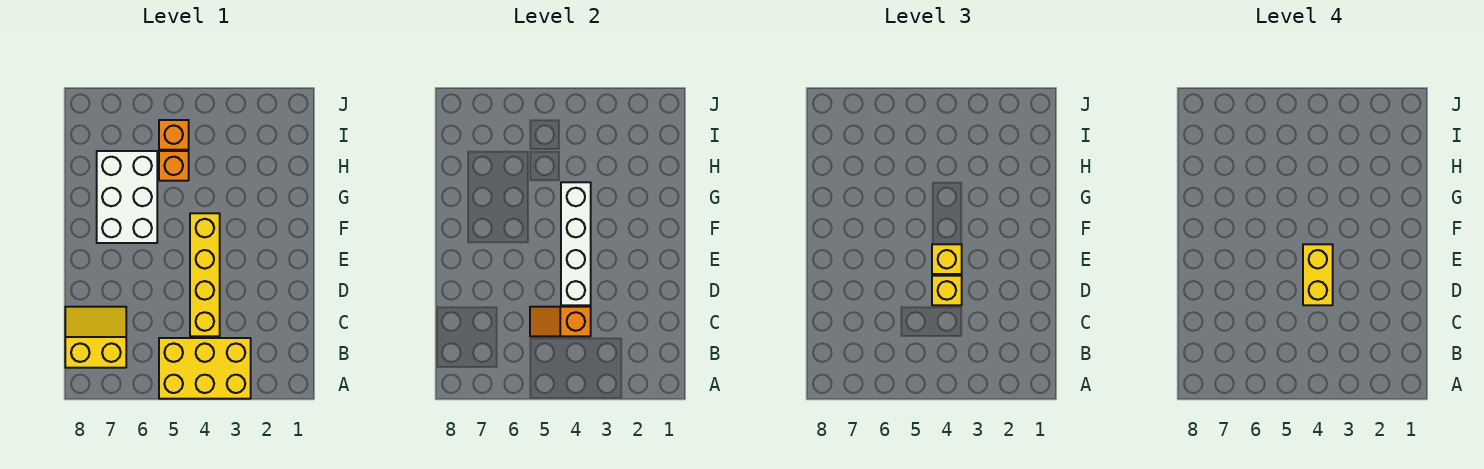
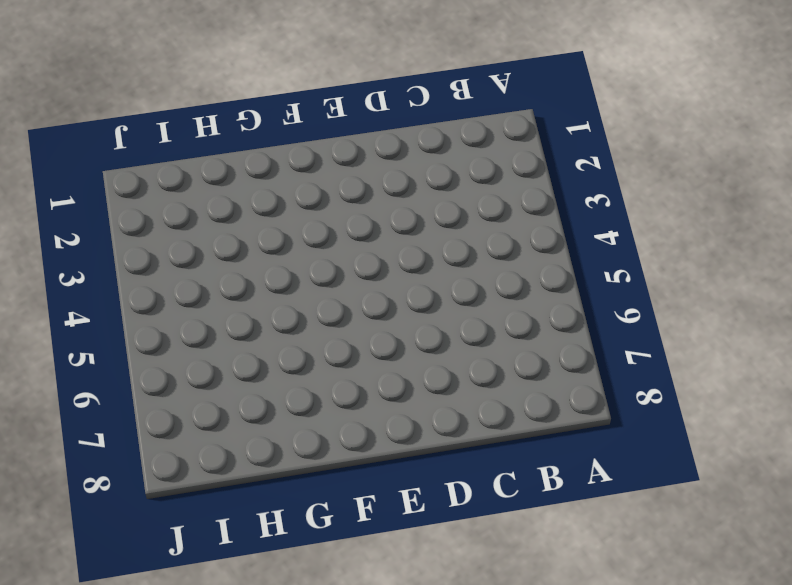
none -> yellow brick A3:B5 level 1
none -> yellow slope B7:C8 level 1 top B

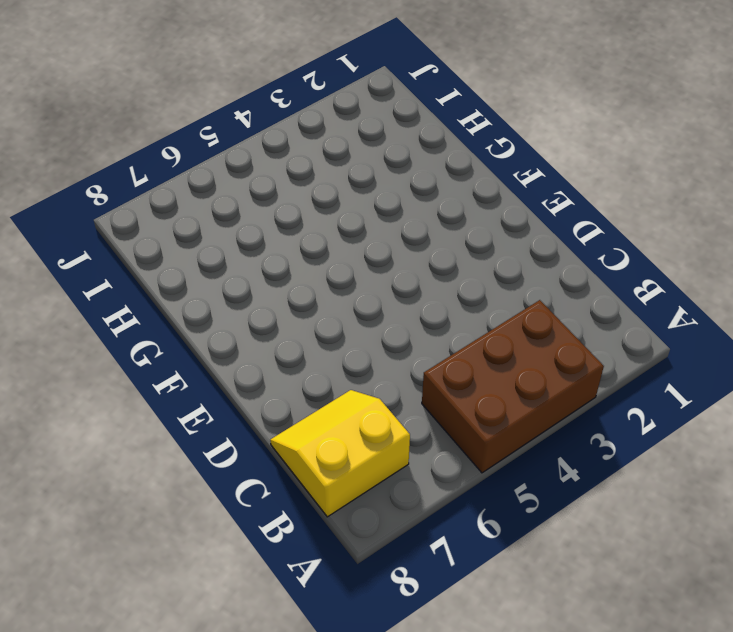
brown brick A3:B5 level 1 -> yellow brick A3:B5 level 1
none -> yellow brick C4:F4 level 1
none -> white brick F6:H7 level 1

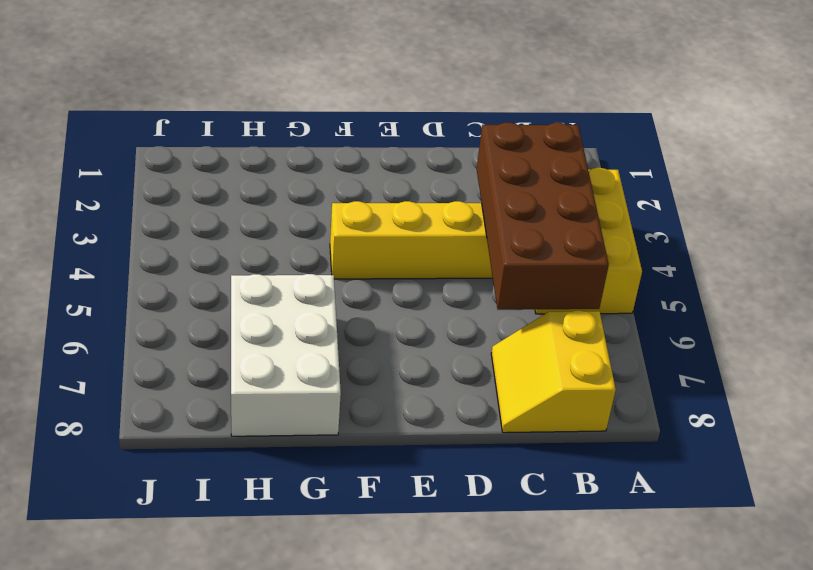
brown brick B3:C6 level 2 -> orange slope C4:C5 level 2 top 4
white brick G6:H8 level 1 -> white brick F6:H7 level 1
none -> orange brick H5 level 1
none -> orange brick I5 level 1

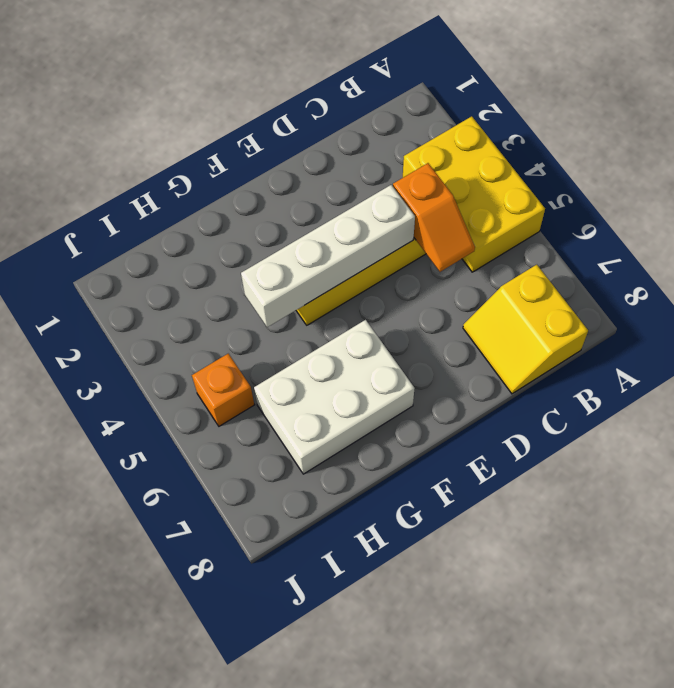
none -> orange brick H5 level 1
none -> yellow brick D4 level 3

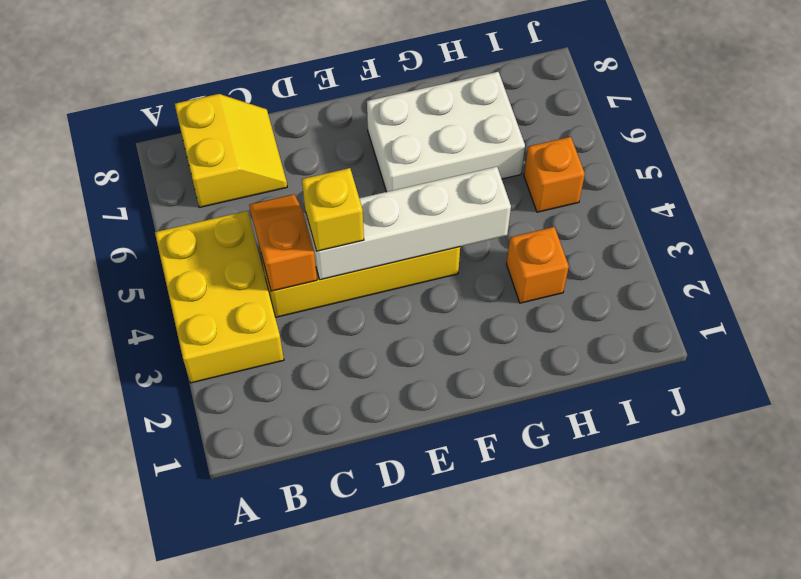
orange brick H3 level 1 -> orange brick H5 level 1
none -> yellow brick E4 level 3
none -> yellow brick D4:E4 level 4

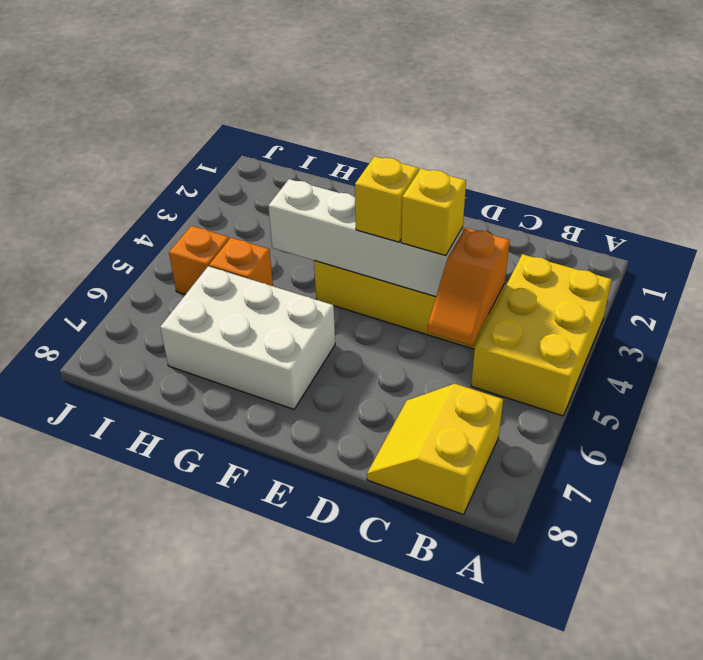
none -> yellow brick D4:E4 level 4

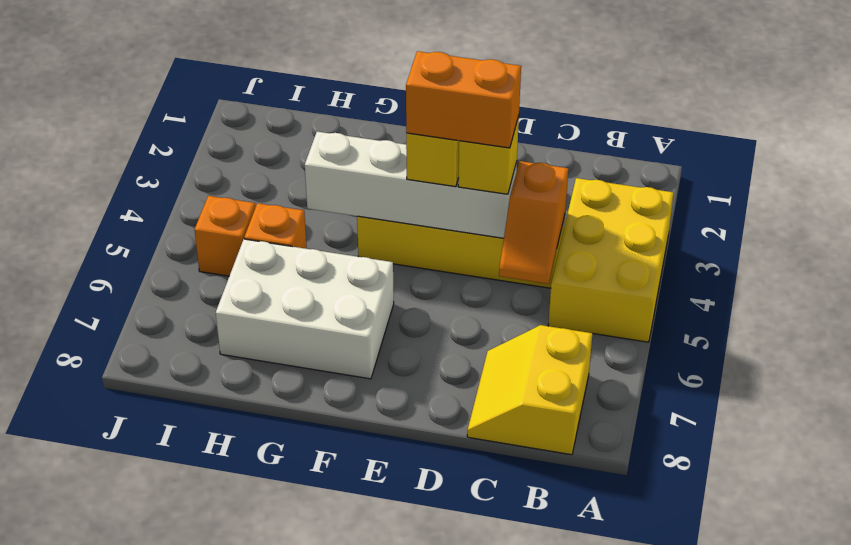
orange brick D4:E4 level 4 -> yellow brick D4:E4 level 4

